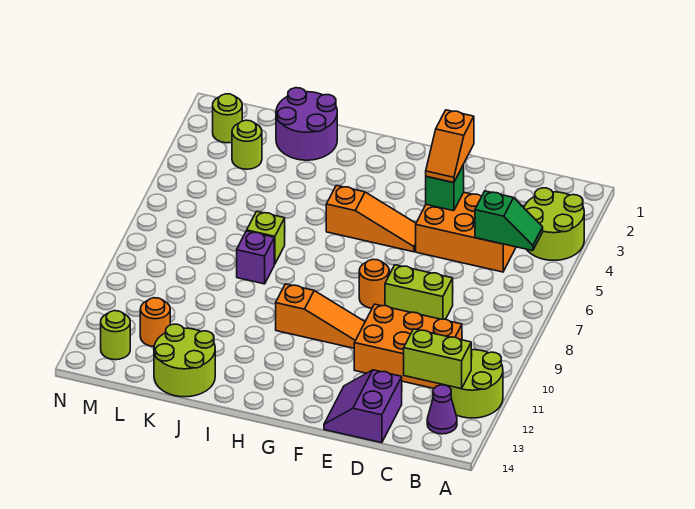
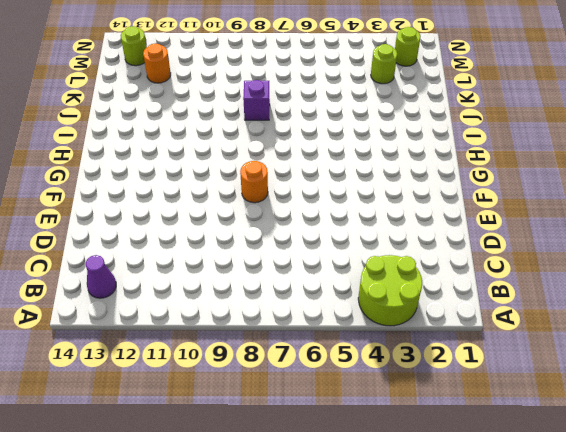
none -> lime round brick A11:B12 level 1
none -> orange brick C4:E5 level 1
none -> orange brick C10:E11 level 1

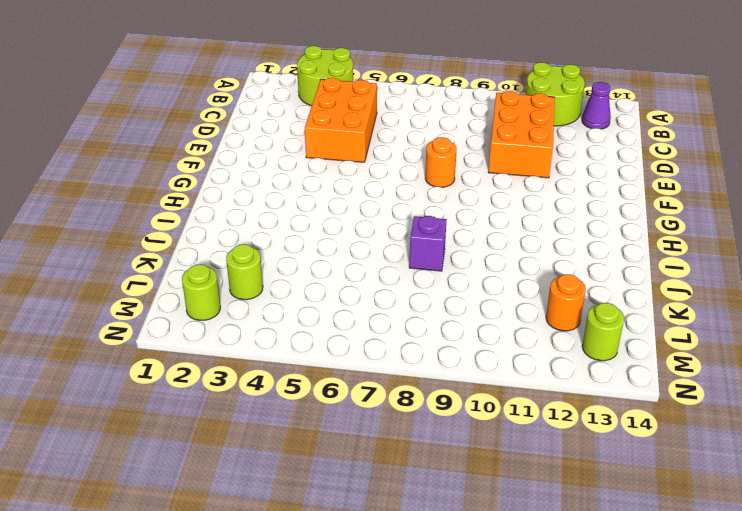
none -> lime brick D8:E8 level 1
none -> purple slope D13:E14 level 1 top D
none -> orange slope F5:H5 level 1 top H

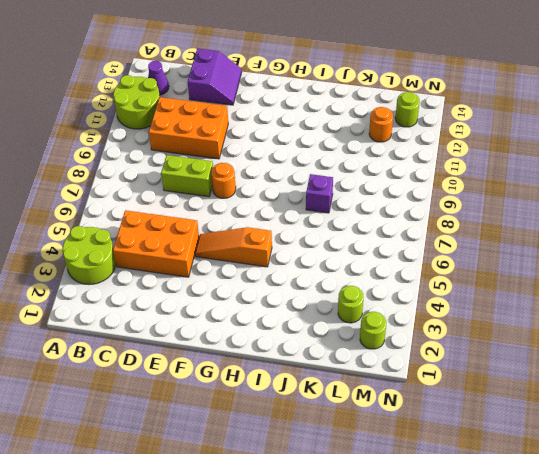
none -> orange slope F10:H10 level 1 top H
none -> purple round brick J1:K2 level 1
none -> lime brick J7 level 1

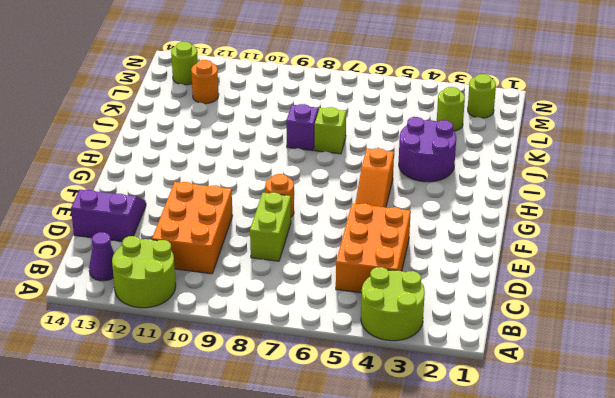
purple round brick I3:J4 level 1 -> purple round brick J1:K2 level 1
none -> orange slope F10:H10 level 1 top H
none -> lime round brick J13:K14 level 1
none -> green slope B5:C5 level 2 top C

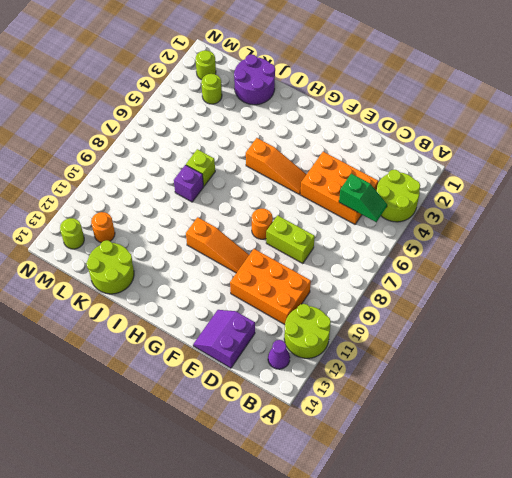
none -> lime brick B12:C12 level 2
none -> green brick E4 level 2
none -> orange slope E3:E4 level 3 top 3

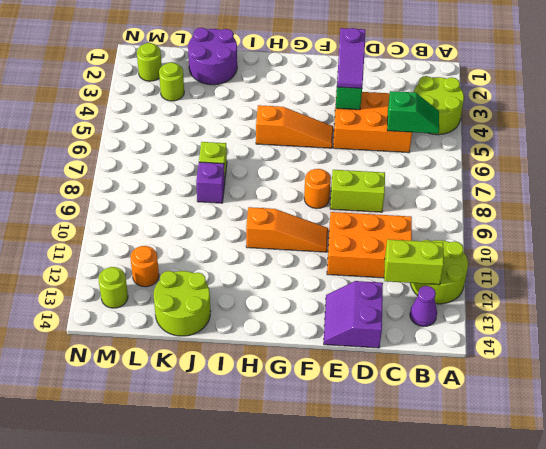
purple slope E3:E4 level 3 top 3 -> orange slope E3:E4 level 3 top 3

